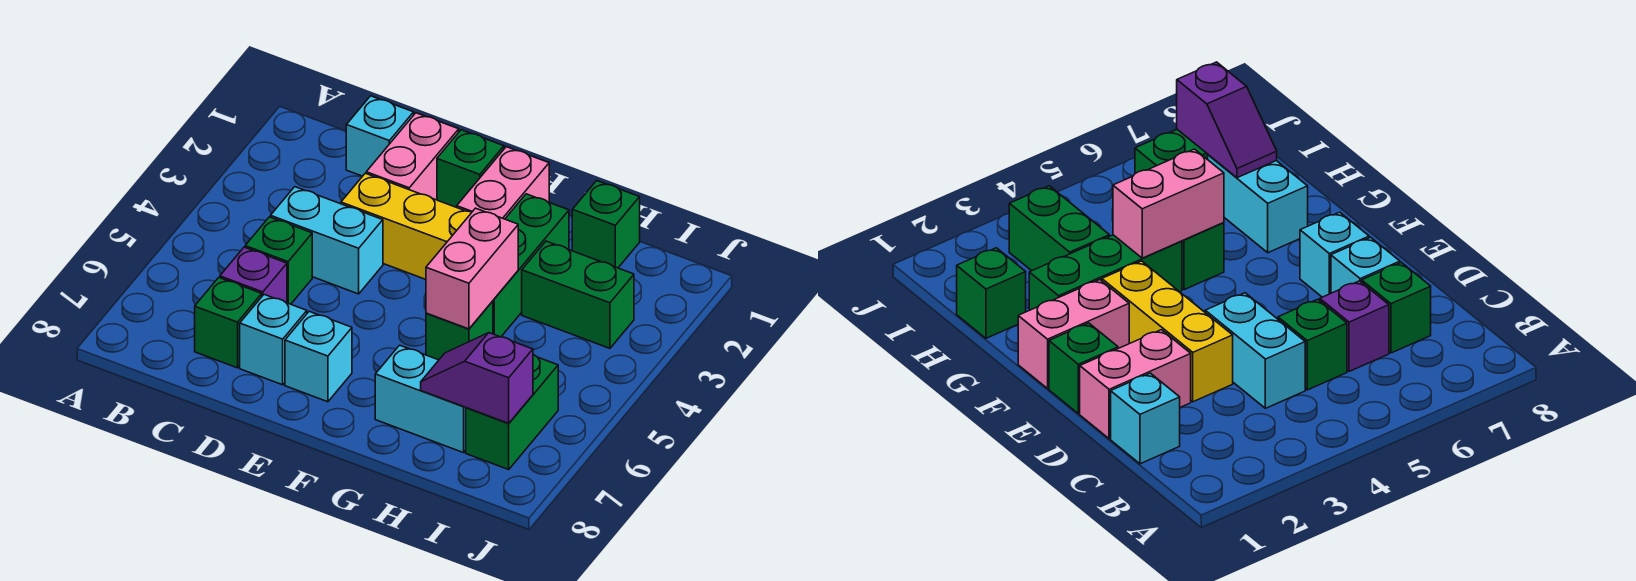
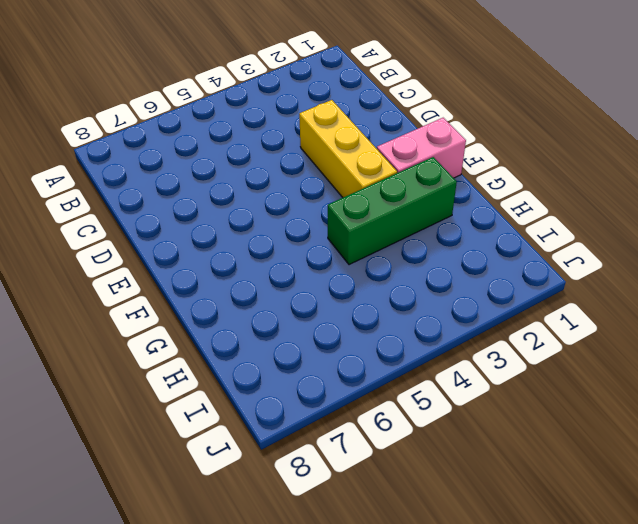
none -> cyan brick C1 level 1
none -> cyan brick C4:D4 level 1
none -> green brick C5 level 1

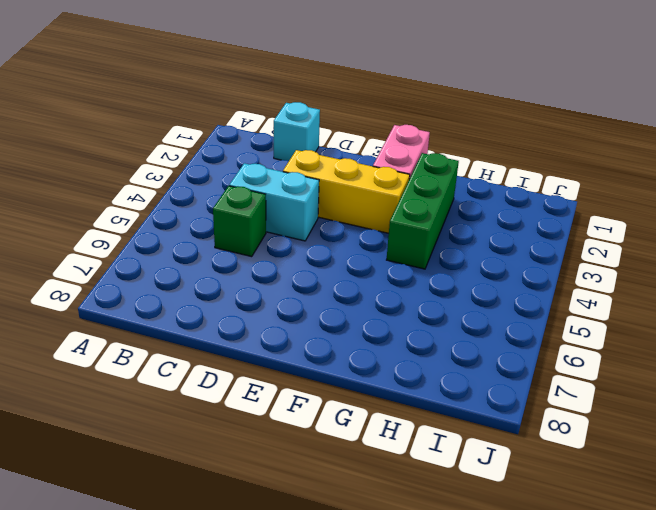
none -> purple brick C6 level 1
none -> green brick C7 level 1
none -> pink brick D1:D2 level 1

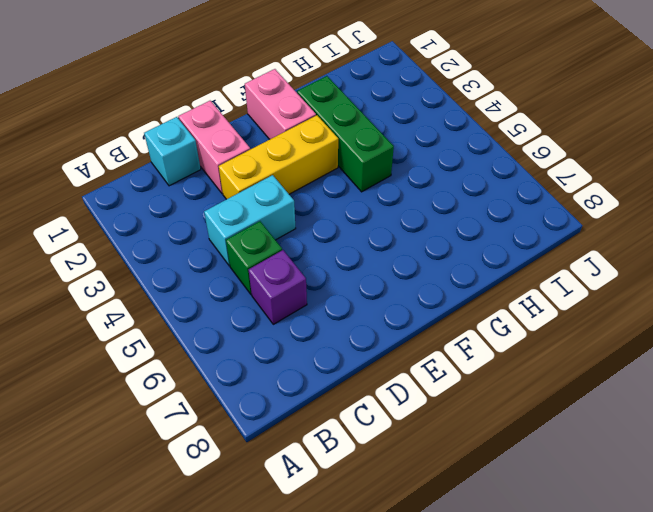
none -> green brick C7 level 1
none -> cyan brick D7 level 1
none -> green brick E1 level 1

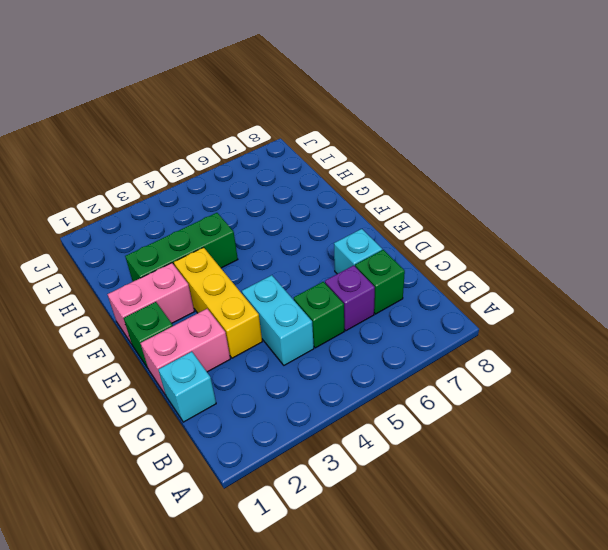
none -> cyan brick E7 level 1
none -> green brick G5 level 1
none -> cyan brick G7:H7 level 1

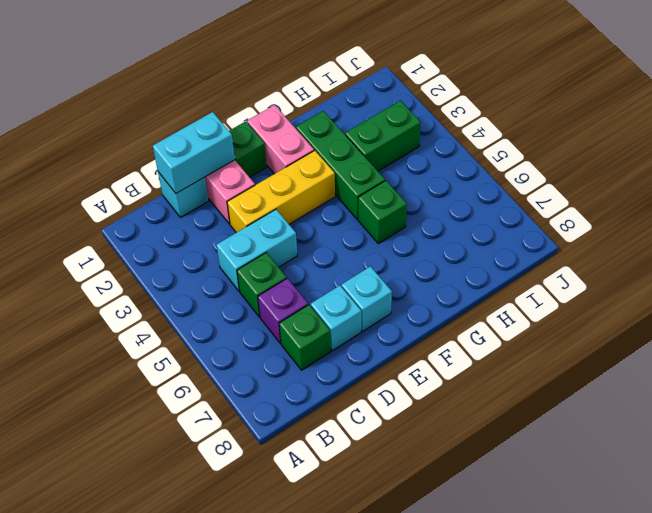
cyan brick C1:D1 level 2 -> cyan brick G7:H7 level 1
none -> green brick H1 level 1
none -> green brick I6:I7 level 1
none -> pink brick G4:G5 level 2

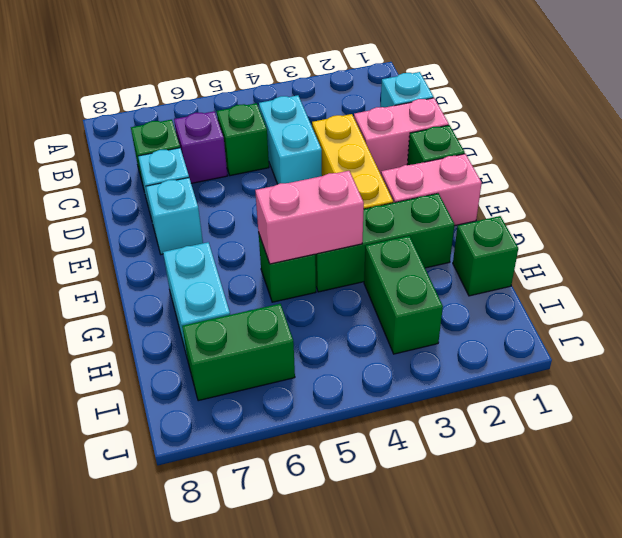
none -> purple slope H7:I7 level 2 top I

